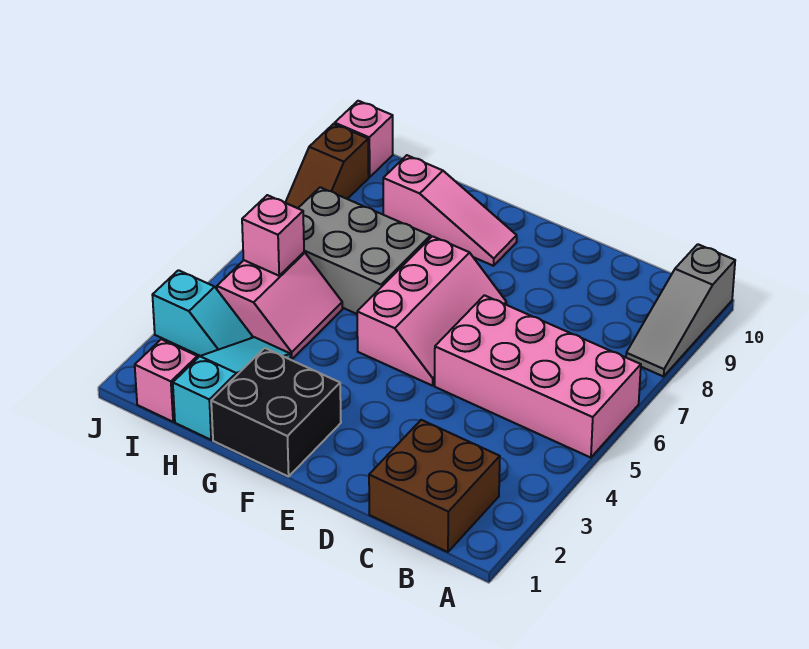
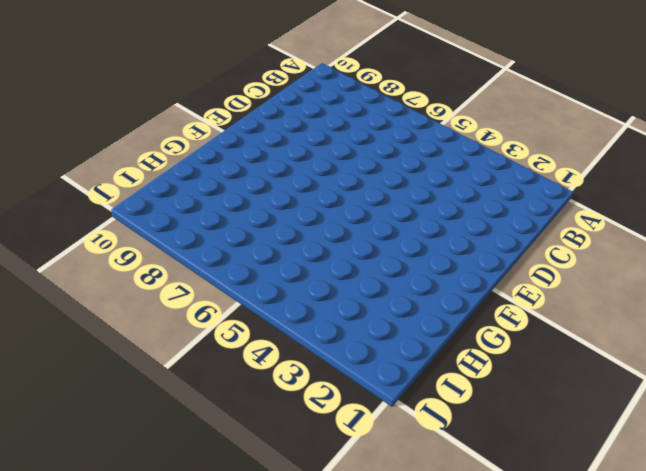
none -> pink brick A5:D6 level 1
none -> grey slope A8:A10 level 1 top 10
none -> brown brick B1:C2 level 1

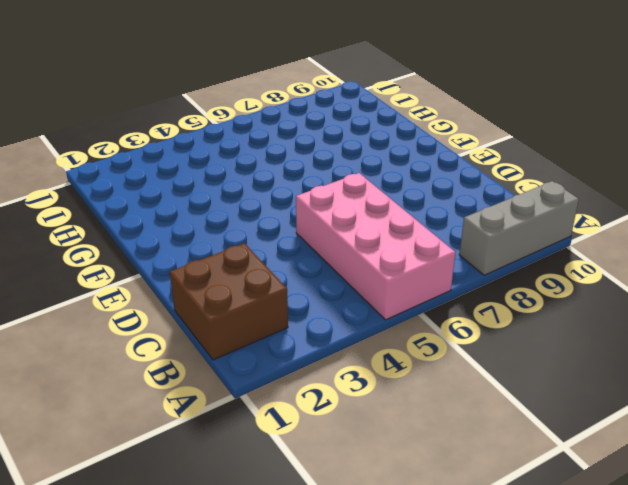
grey brick A8:A10 level 1 -> grey slope A8:A10 level 1 top 10
none -> pink slope E5:F7 level 1 top F
none -> black brick F1:G2 level 1
none -> pink slope F9:H9 level 1 top H

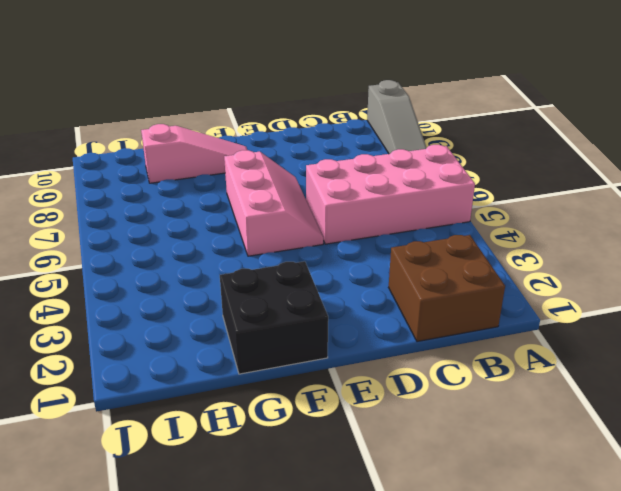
none -> grey brick G6:I7 level 1
none -> cyan slope H1:H3 level 1 top 1
none -> pink slope H4:I5 level 1 top I

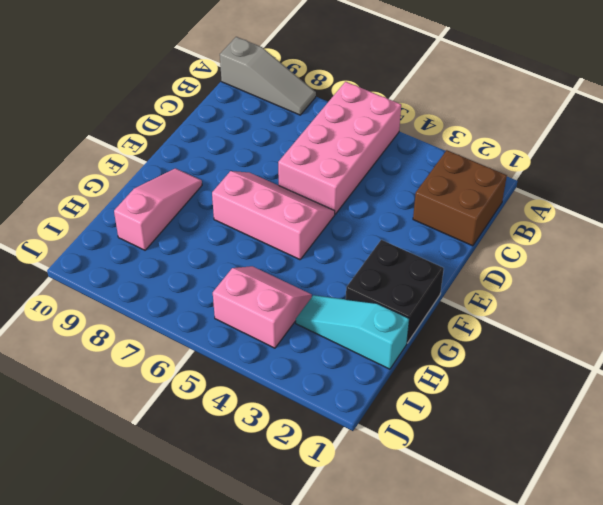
none -> grey brick G6:I7 level 1
none -> pink brick I1 level 1
none -> cyan slope I3:J3 level 1 top J

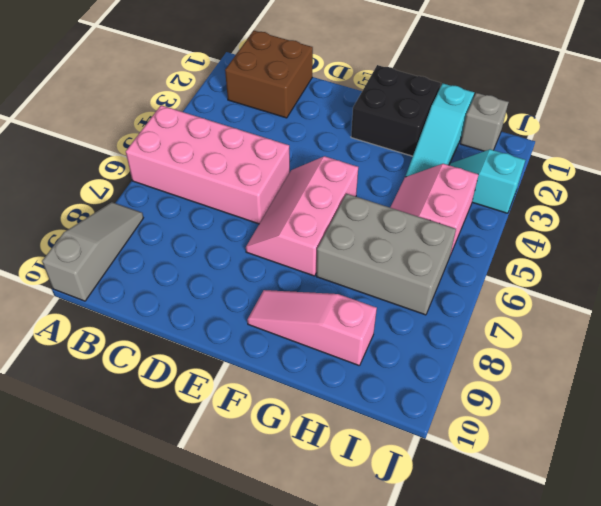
grey brick I1 level 1 -> pink brick I1 level 1
none -> brown slope J8:J9 level 1 top 9
none -> pink brick J10 level 1
none -> pink brick I5 level 2

